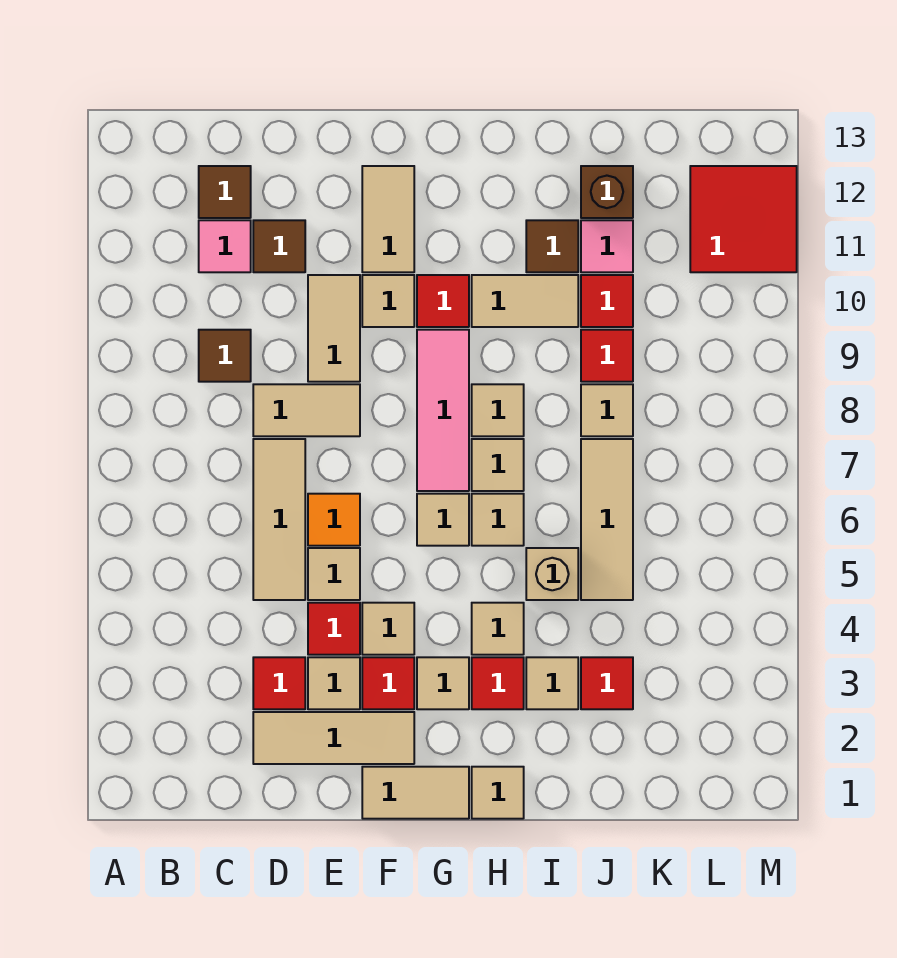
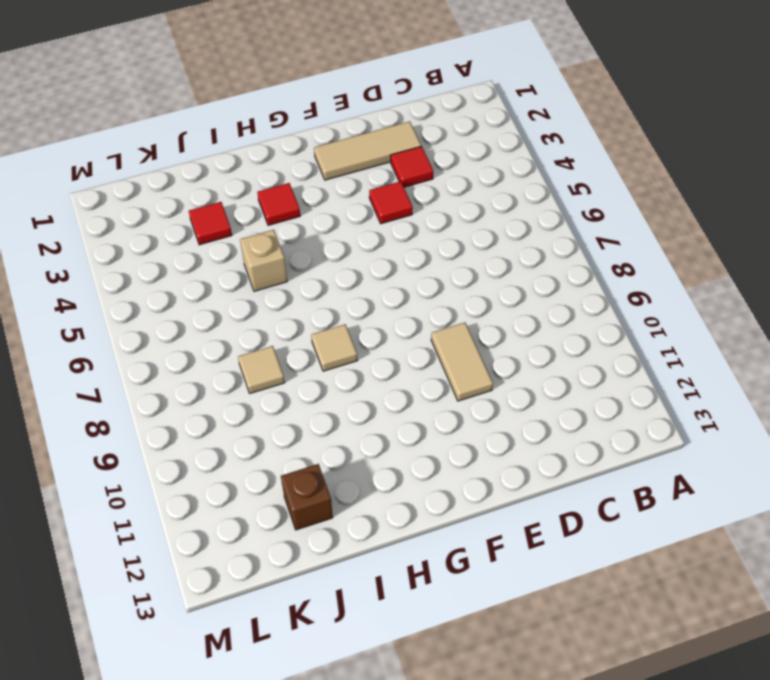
none -> brown tile C9 level 1
none -> pink tile C11 level 1
none -> brown tile C12 level 1
none -> tan tile D5:D7 level 1

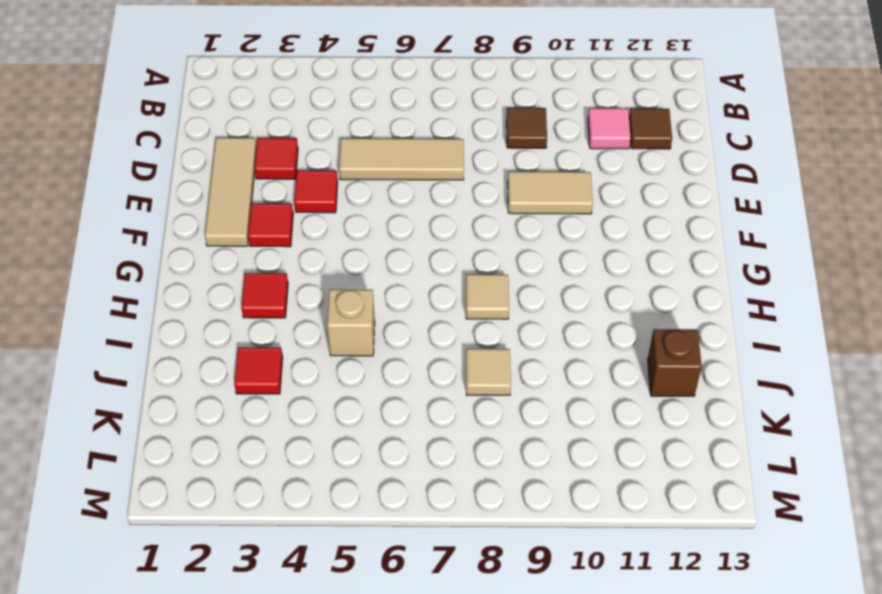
none -> tan tile D8:E8 level 1
none -> brown tile D11 level 1
none -> tan tile E3 level 1
none -> tan tile E5 level 1

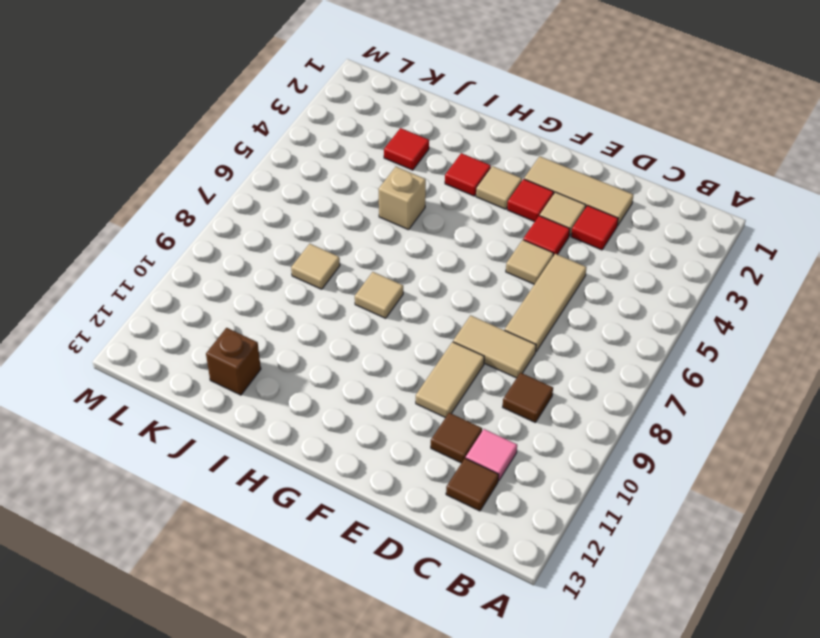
none -> orange tile E6 level 1
none -> tan tile F1:G1 level 1
none -> tan tile F4 level 1
none -> tan tile F10 level 1

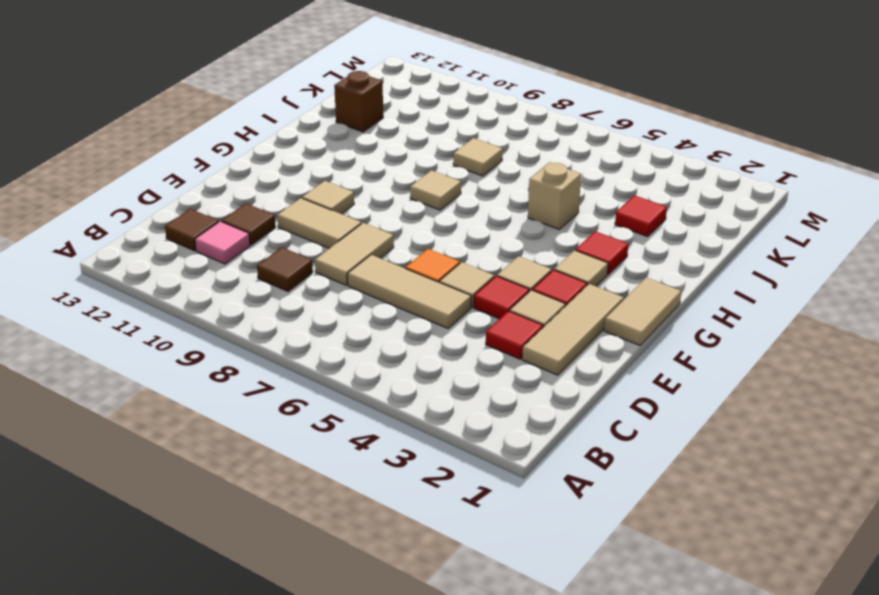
none -> tan tile F11:F12 level 1
none -> tan tile G6 level 1
none -> pink tile G7:G9 level 1
none -> red tile G10 level 1

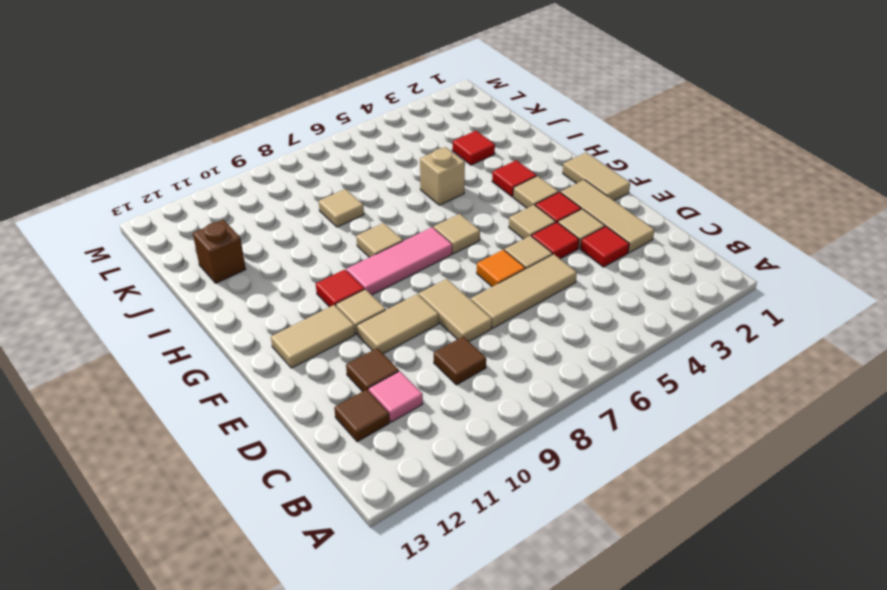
none -> tan tile H1 level 1
none -> tan tile H4 level 1
none -> tan tile H6 level 1
none -> tan tile H7 level 1

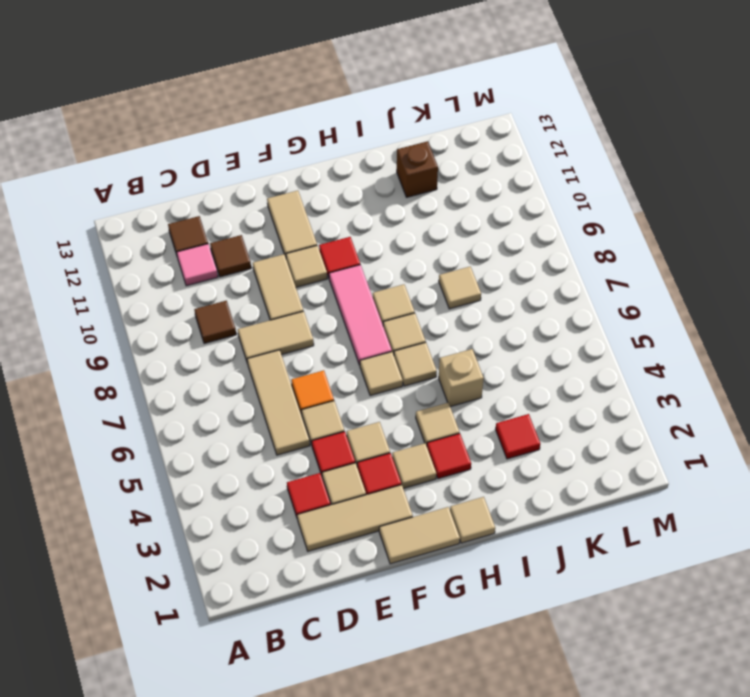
none -> tan tile H10:I10 level 1
none -> tan tile I3 level 1
none -> brown tile I11 level 1
none -> tan tile J5:J7 level 1

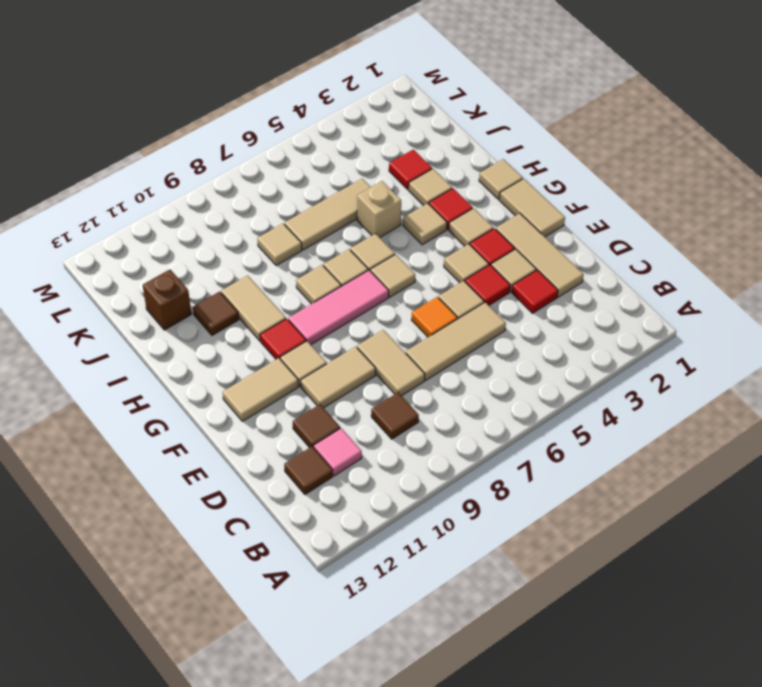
none -> red tile J9 level 1
none -> red tile J10 level 1
none -> pink tile J11 level 1
none -> red tile L11:M12 level 1

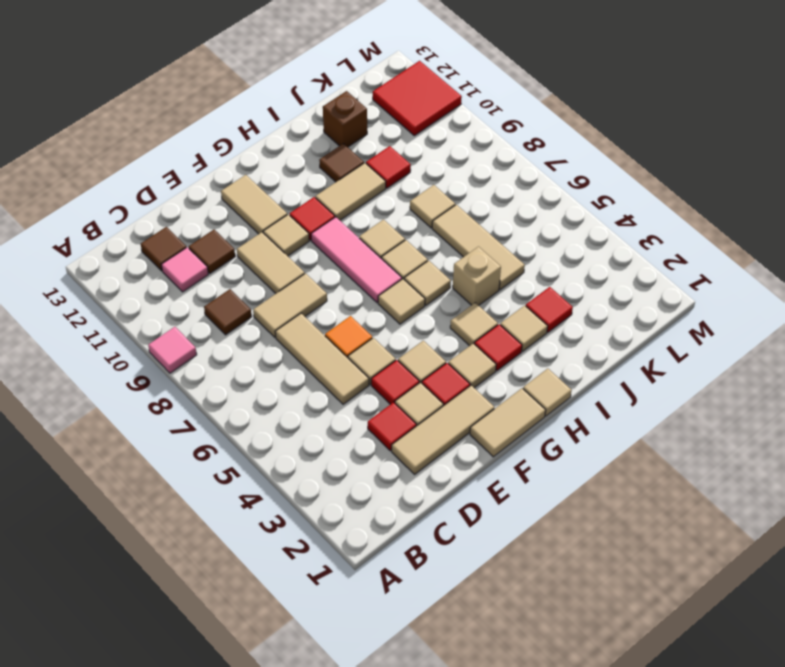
pink tile A9 level 1 -> pink tile J11 level 1
none -> red tile J9 level 1

